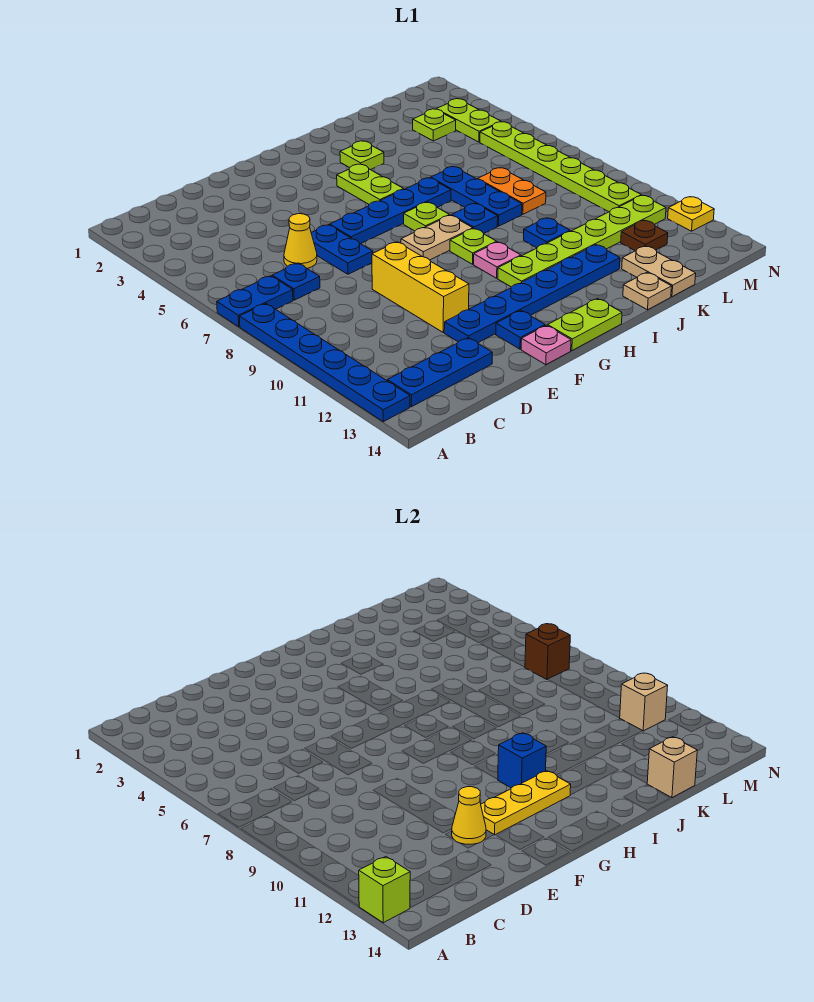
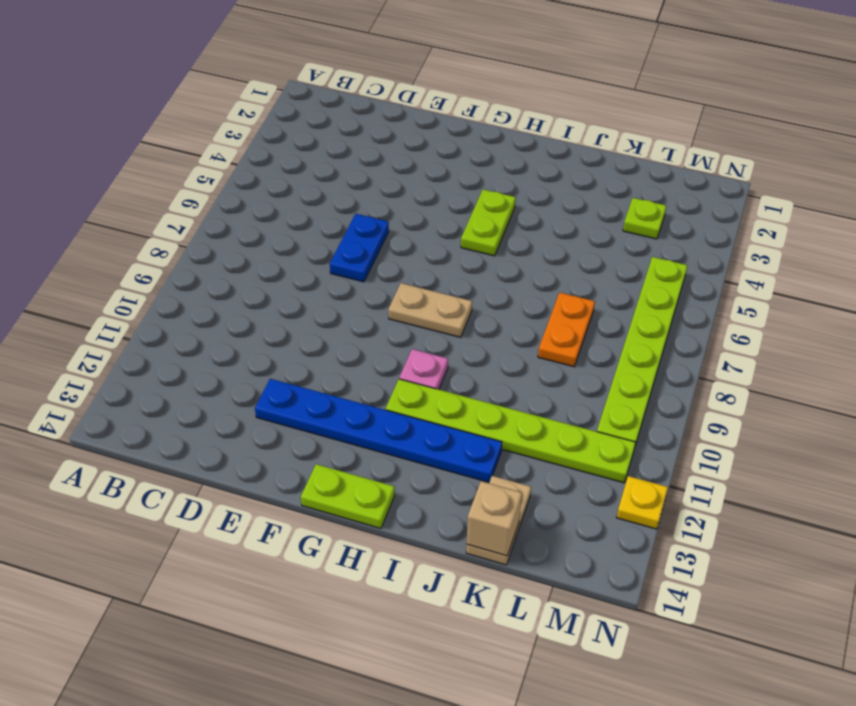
none -> blue plate A7:B7 level 1
none -> blue plate A8:A13 level 1
none -> blue plate B13:D13 level 1
none -> blue plate C7 level 1

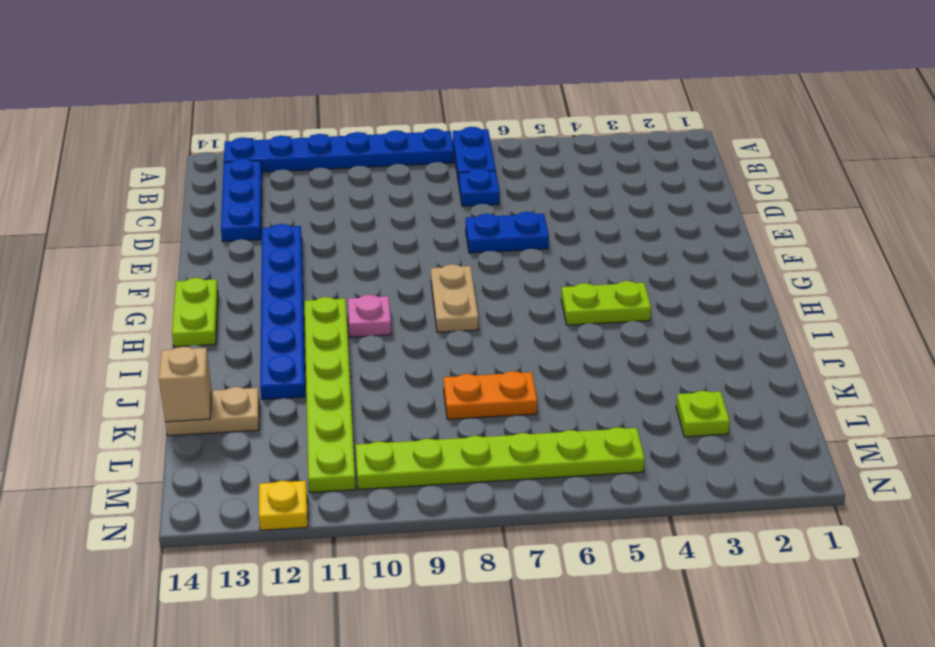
none -> yellow cone D6 level 1
none -> yellow brick E9:E11 level 1
none -> blue plate F6:I6 level 1
none -> blue plate F13 level 1

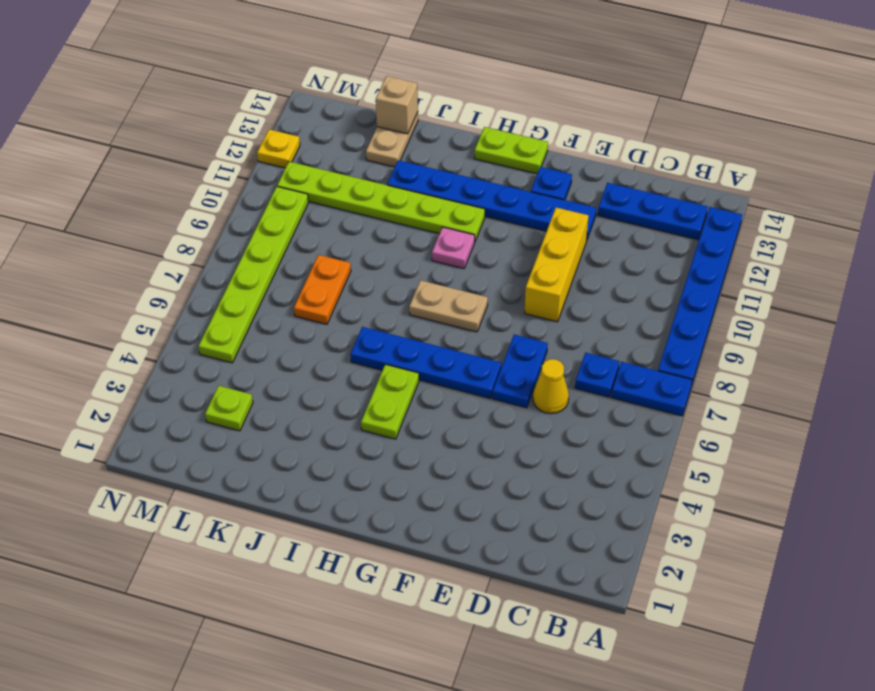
none -> pink plate F14 level 1
none -> lime plate H7 level 1
none -> lime plate H9 level 1
none -> lime plate I3 level 1

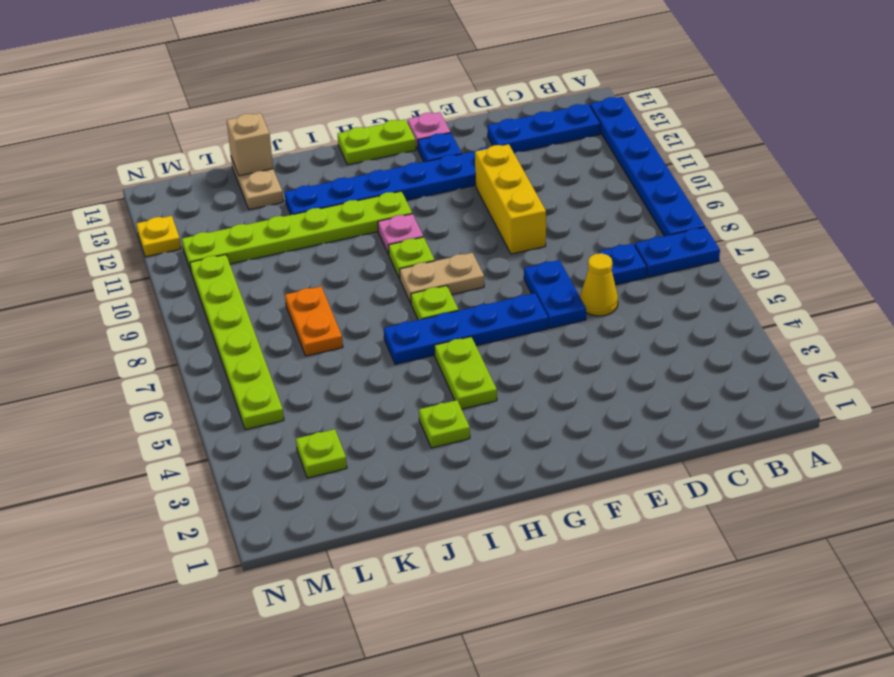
none -> blue plate I8 level 1
none -> blue plate J6:J8 level 1
none -> blue plate J10 level 1
none -> tan plate J14 level 1

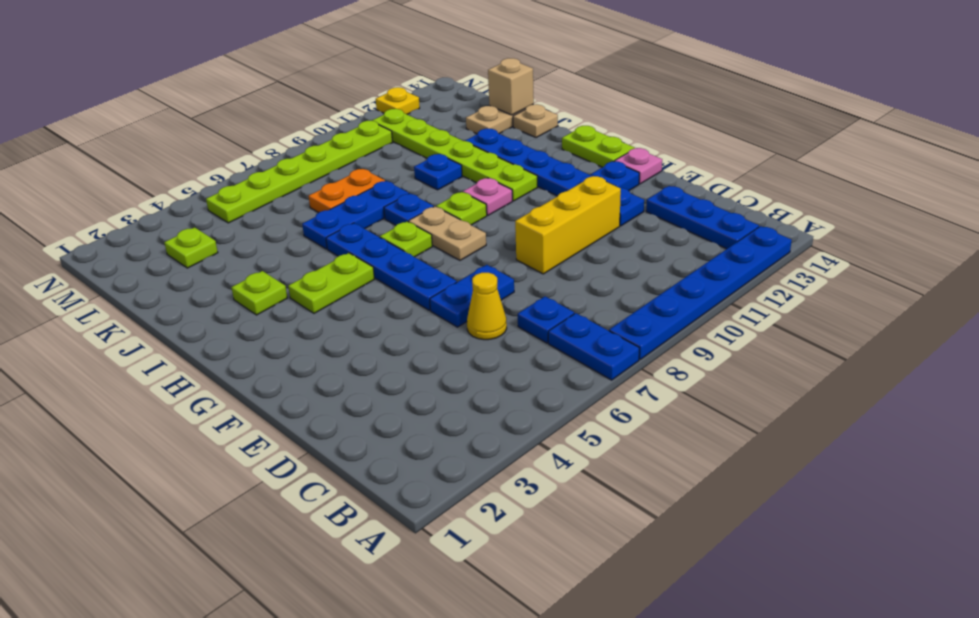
none -> brown plate L12 level 1
none -> lime plate M3:M4 level 1
none -> lime brick A13 level 2
none -> yellow cone E12 level 2

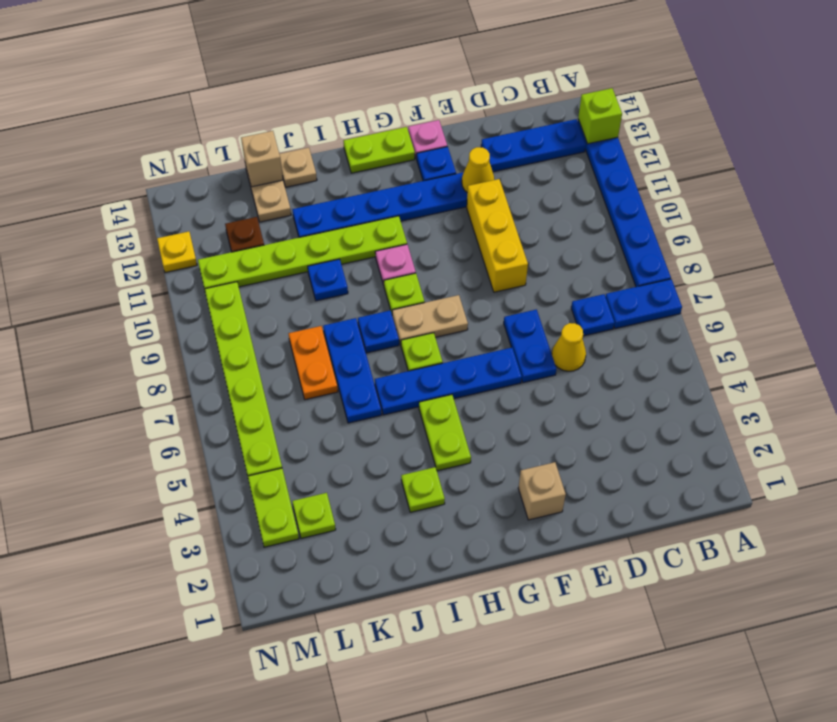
tan brick F2 level 1 -> tan brick M11 level 2
none -> yellow plate F12:H12 level 2
none -> blue brick H11 level 2
none -> brown brick M7 level 2

